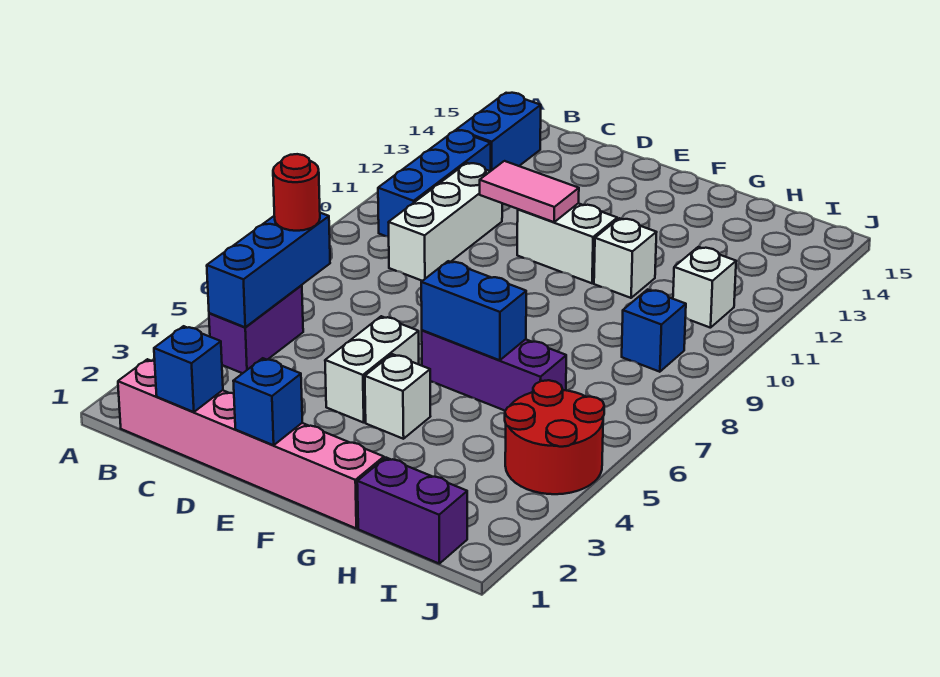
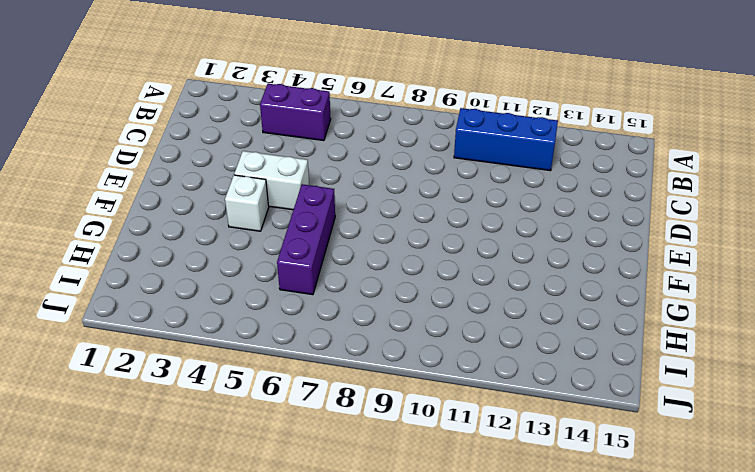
none -> pink brick B1:G1 level 1
none -> blue brick B13:B14 level 1
none -> white brick C9:C11 level 1

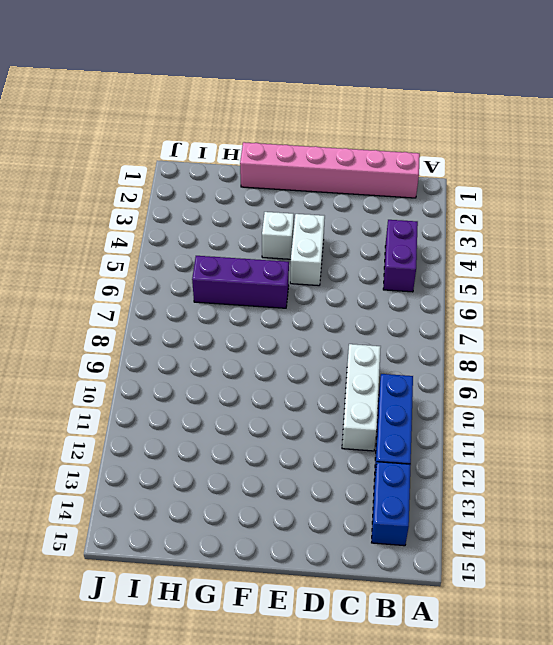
none -> white brick E11:F11 level 1
none -> white brick G11 level 1
none -> purple brick H1:I1 level 1

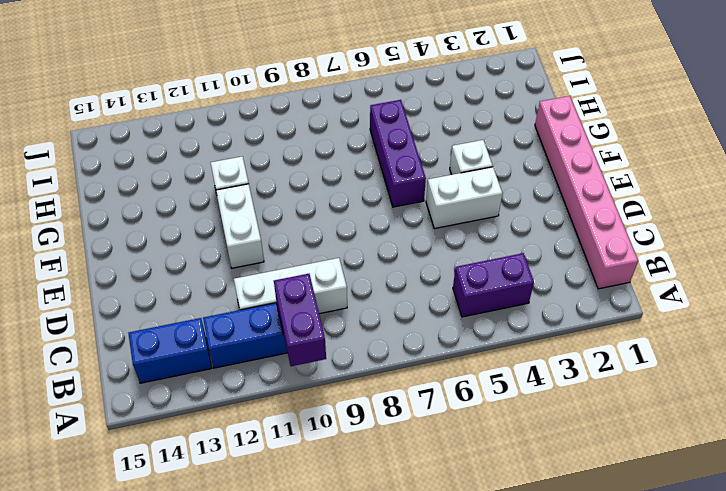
purple brick A10:B10 level 2 -> purple brick H1:I1 level 1
none -> red round brick I4:J5 level 1
none -> blue brick I9 level 1
none -> white brick I11 level 1

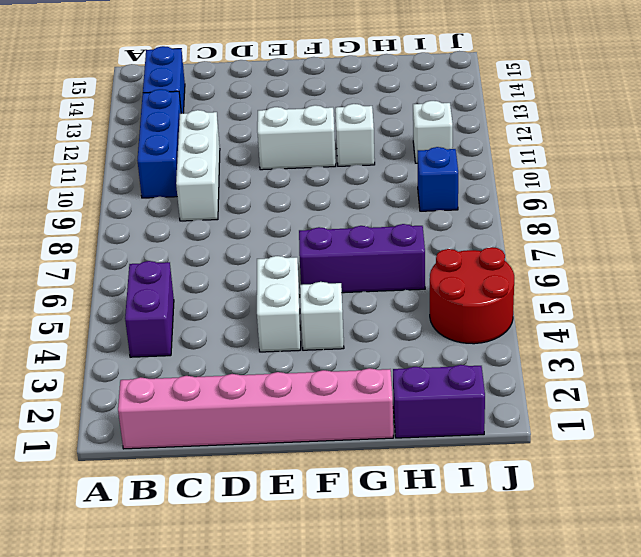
none -> blue brick B4:B6 level 2
none -> blue brick C1 level 2
none -> pink tile D11:E11 level 2

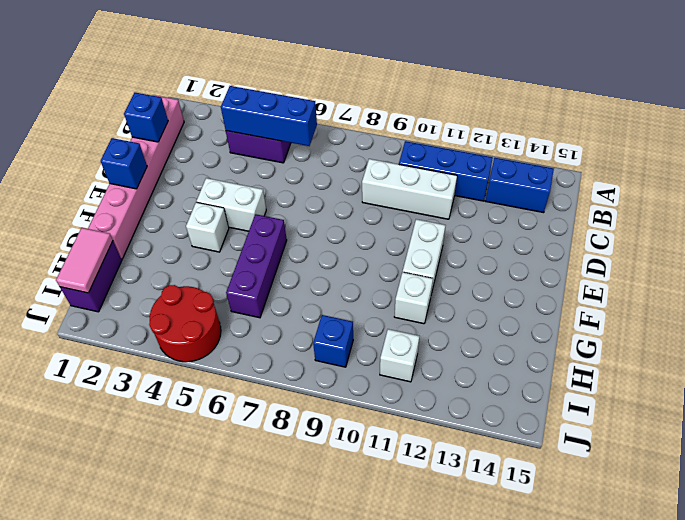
pink tile H1:I1 level 2 -> pink tile D11:E11 level 2
none -> blue brick F6:G6 level 2
none -> red round brick B6 level 3

